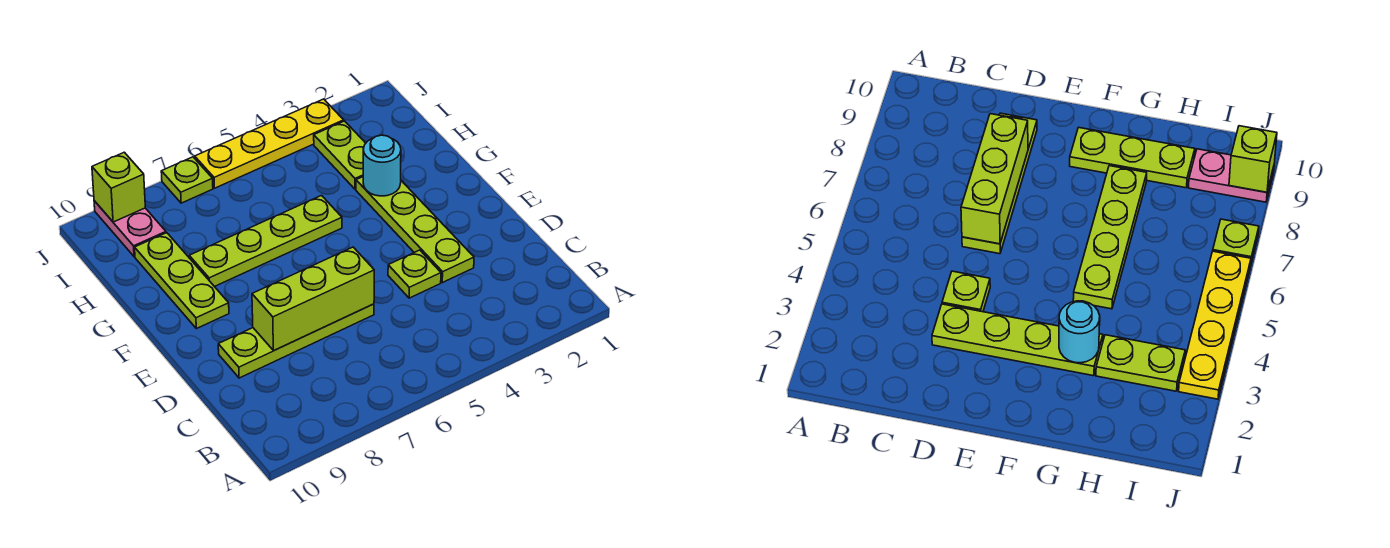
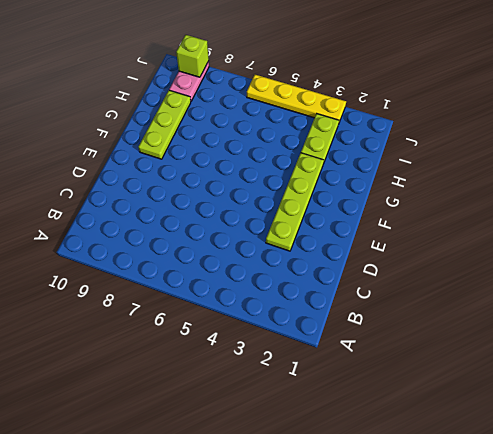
none -> lime plate D4 level 1
none -> lime plate D6:D9 level 1
none -> lime plate G5:G8 level 1

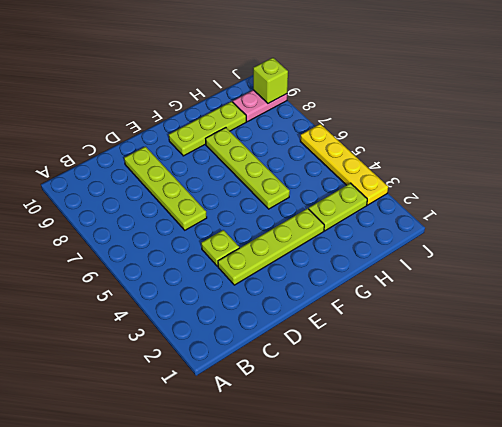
none -> lime plate J7 level 1
none -> lime brick D6:D8 level 2
none -> cyan round brick G3 level 2

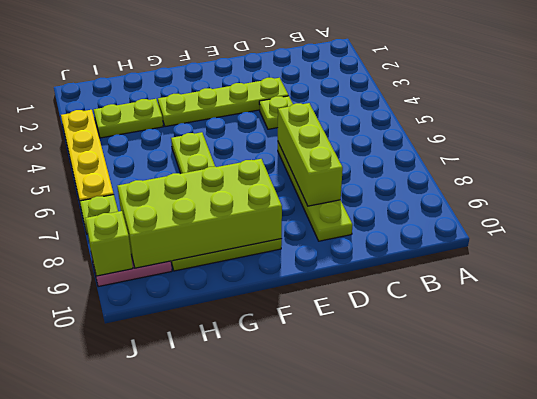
lime brick F8:I9 level 2 -> none
none -> cyan round brick G3 level 2

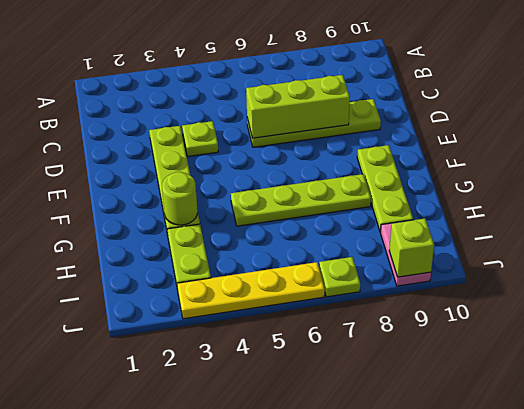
lime round brick G3 level 2 -> cyan round brick G3 level 2

